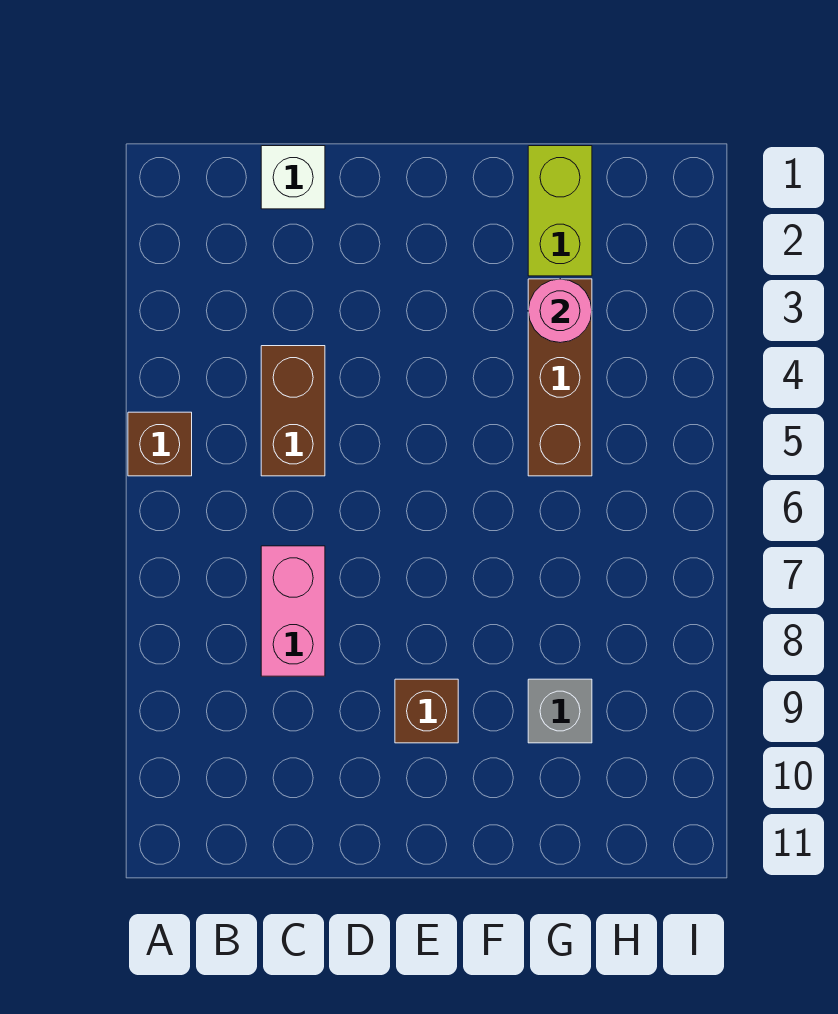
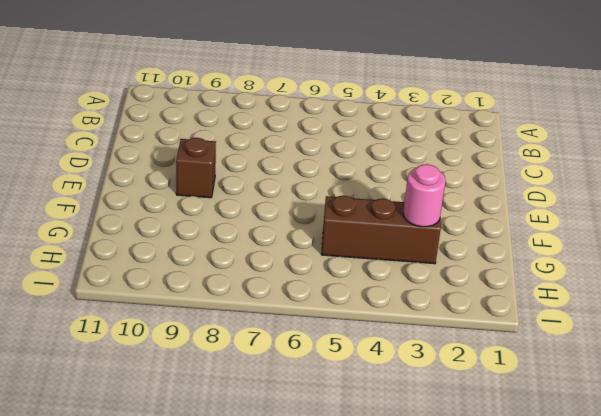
none -> brown brick A5 level 1
none -> white brick C1 level 1

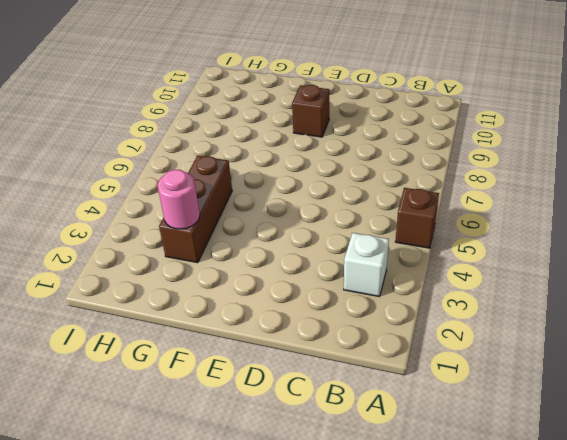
white brick B3 level 1 -> white brick C1 level 1
none -> brown brick C4:C5 level 1
none -> pink brick C7:C8 level 1

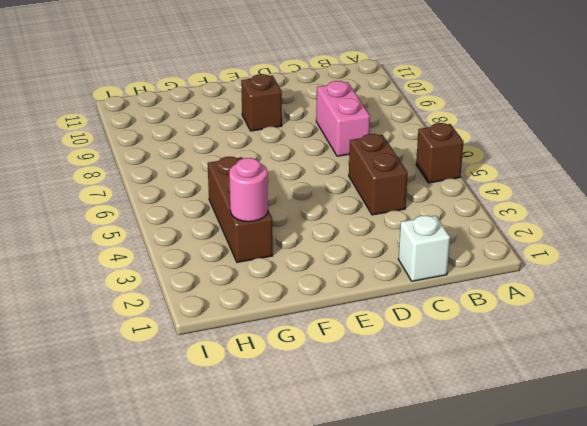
none -> lime brick G1:G2 level 1
none -> grey brick G9 level 1

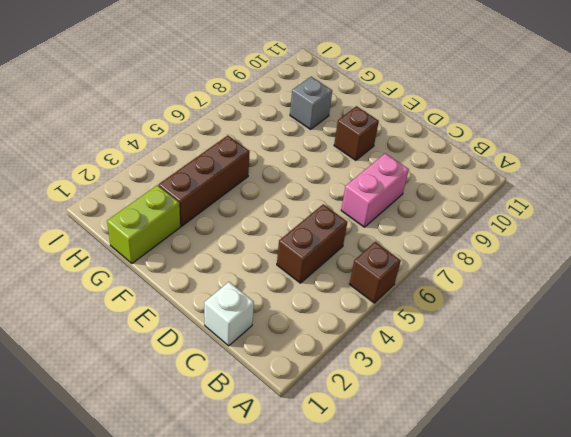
none -> pink round brick G3 level 2

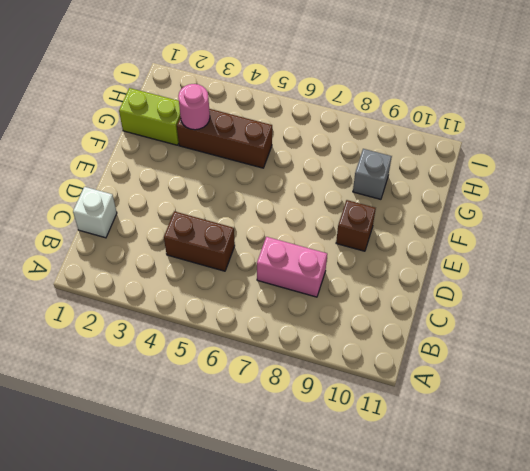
none -> brown brick A5 level 1

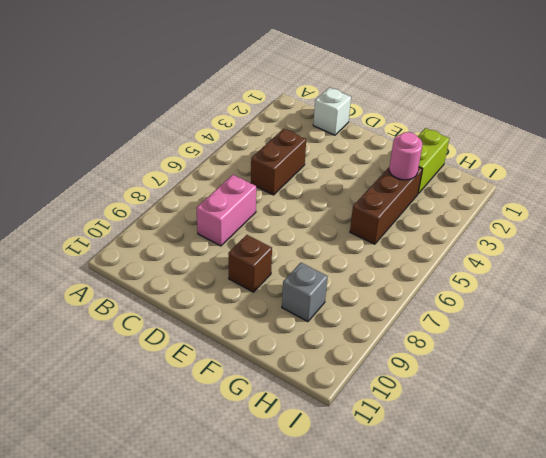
none -> brown brick A5 level 1

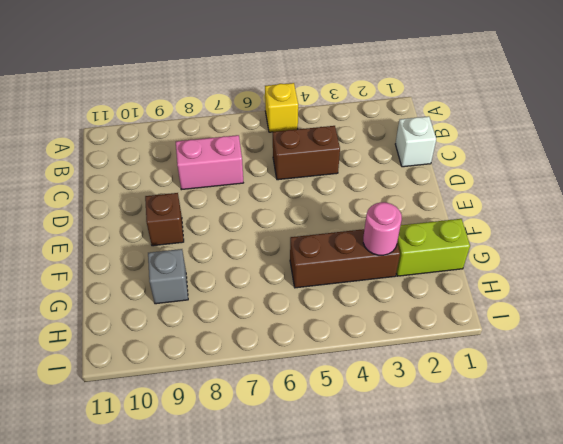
yellow brick A5 level 1 -> brown brick A5 level 1

